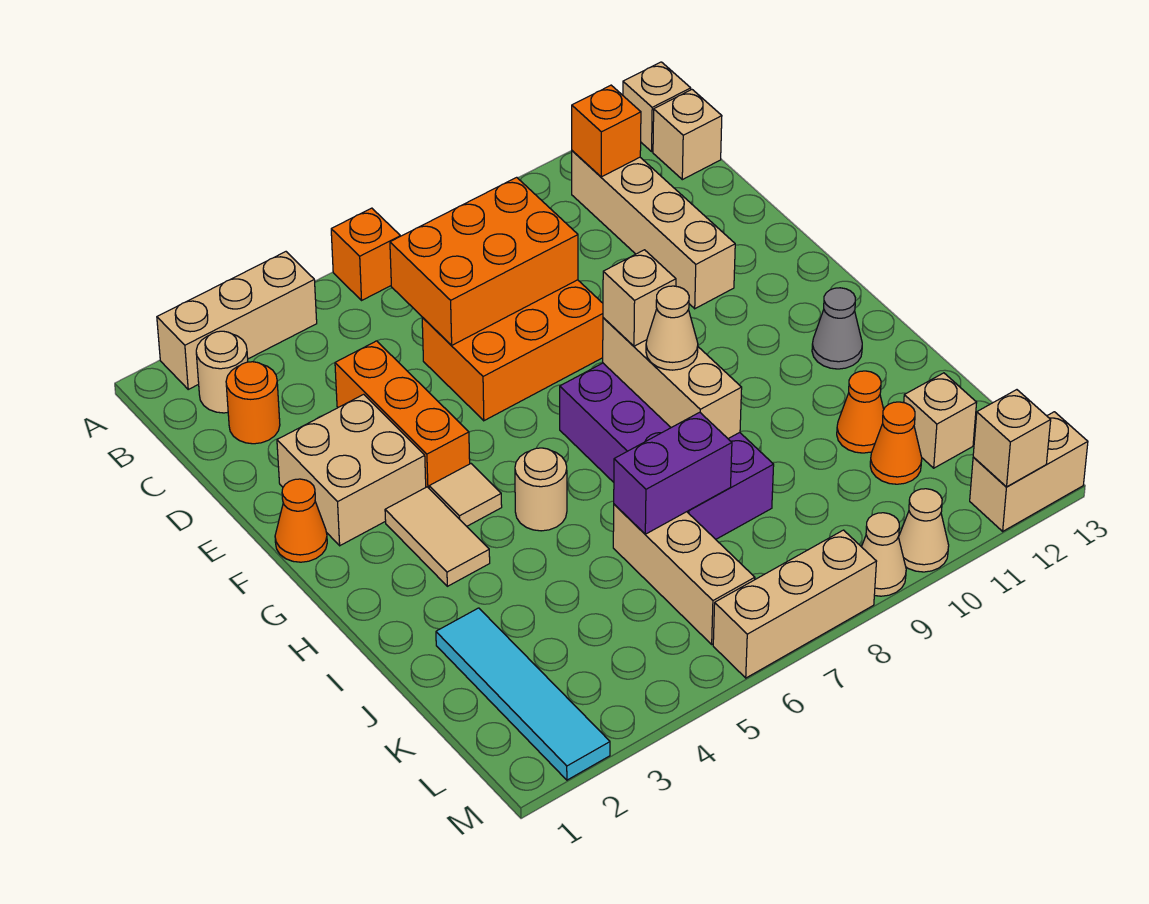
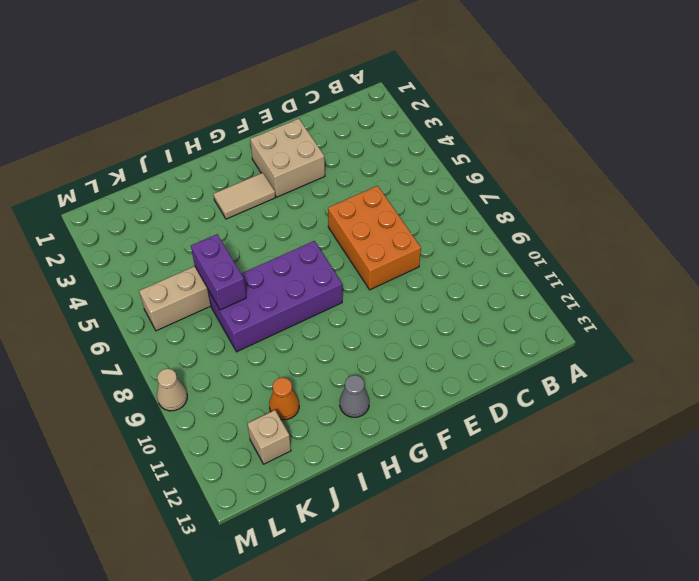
none -> tan brick A2:A4 level 1
none -> orange brick A6 level 1
none -> tan brick A13 level 1
none -> tan round brick B2 level 1

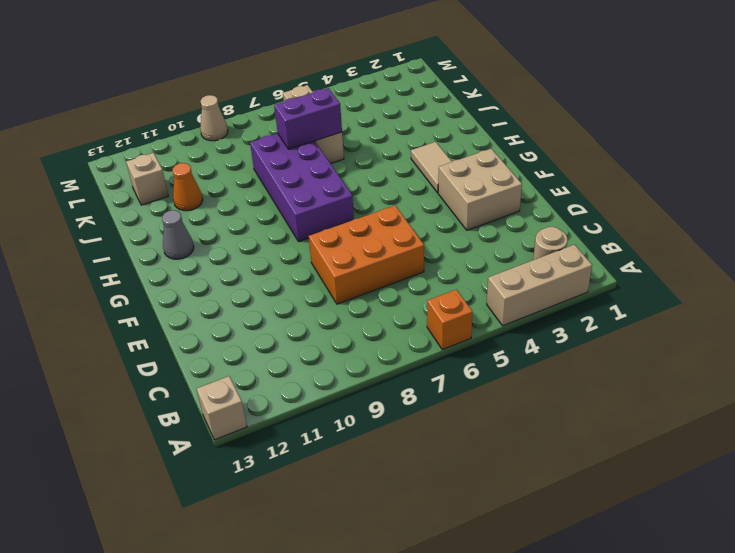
none -> tan brick B11:E11 level 1
none -> tan brick B13 level 1
none -> orange round brick C2 level 1
none -> orange brick D4:F4 level 1

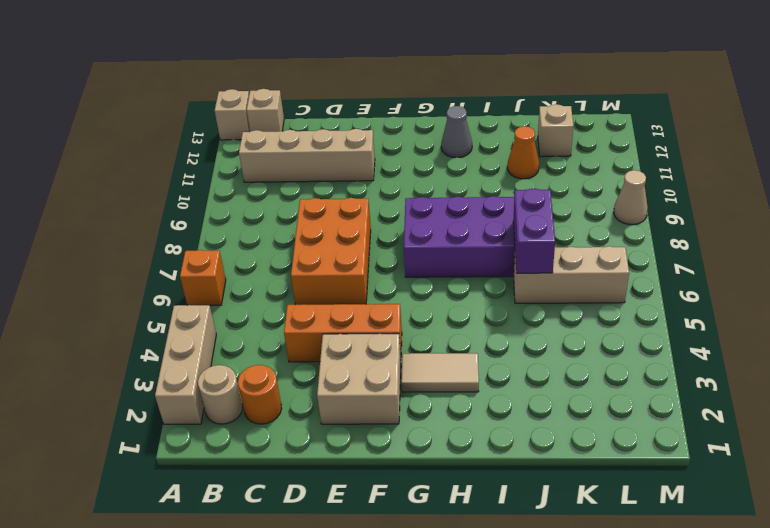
none -> orange cone F1 level 1
none -> tan tile G4 level 1
none -> tan round brick H5 level 1
none -> cyan tile J2:M2 level 1

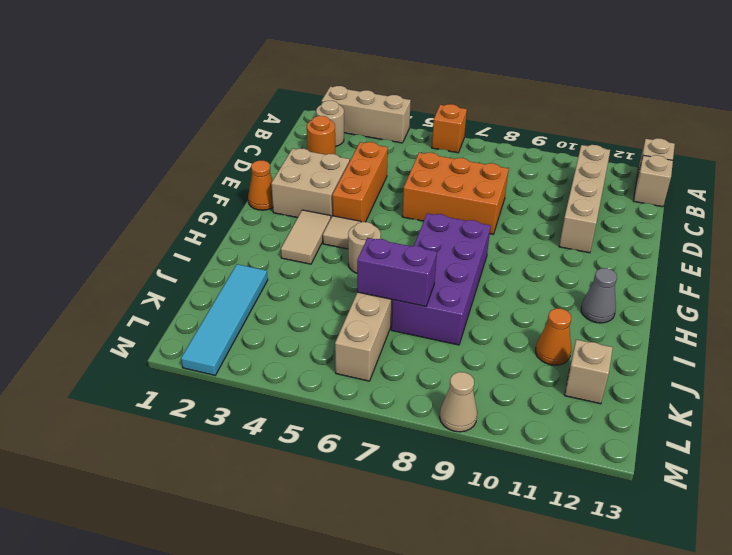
none -> orange cone K11 level 1
none -> tan brick M6:M8 level 1
none -> tan cone M10 level 1
none -> tan brick M12:M13 level 1

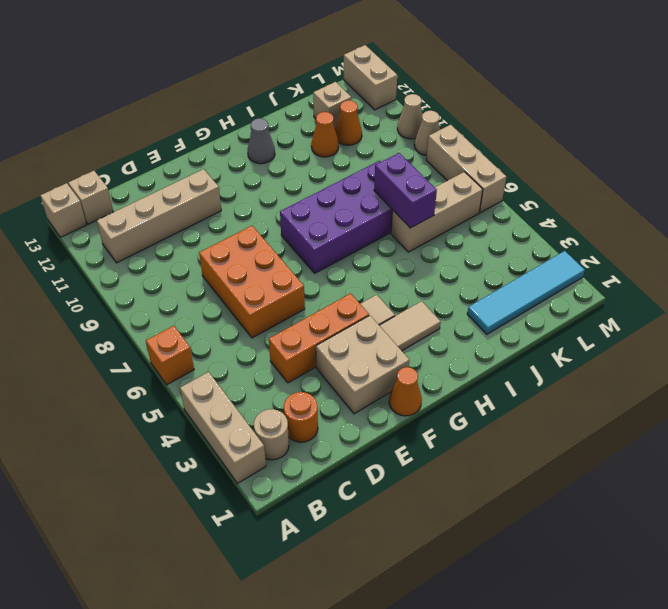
none -> tan round brick H5 level 1
none -> orange brick B11 level 2
none -> orange brick C6:D8 level 2
none -> tan brick G8:I8 level 2

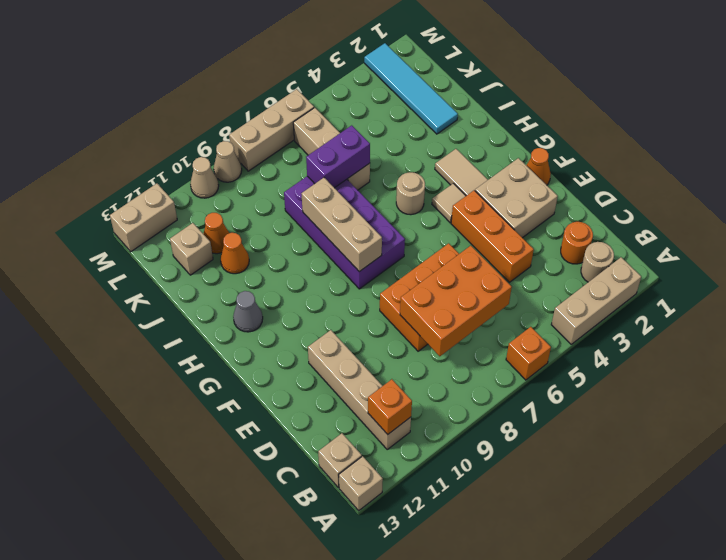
none -> tan brick M12 level 2
none -> tan brick G8 level 3
none -> tan cone H8 level 3

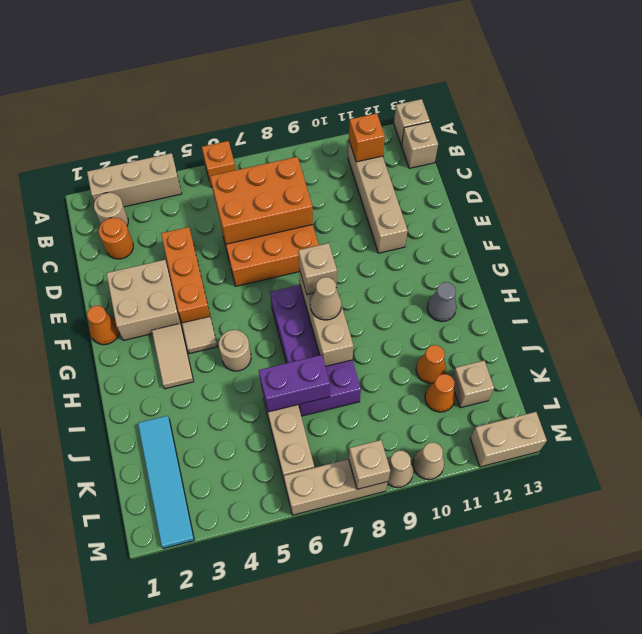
tan brick M8 level 2 -> tan brick M12 level 2

